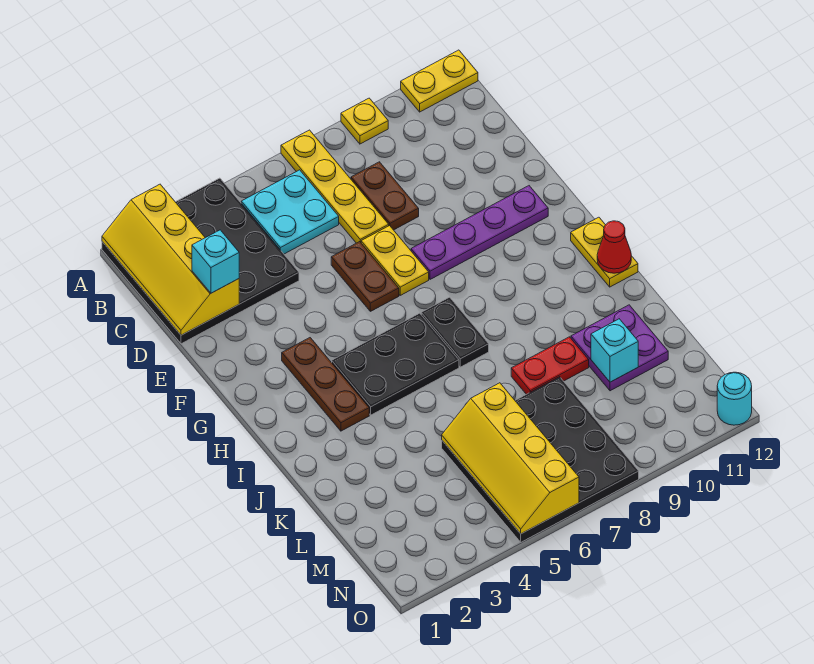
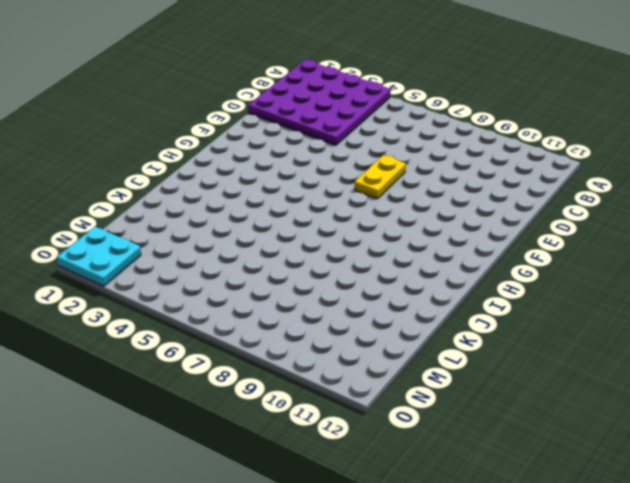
purple plate A1:D4 level 1 -> black plate A1:D4 level 1
cyan plate N1:O2 level 1 -> cyan plate B5:C6 level 1
none -> yellow plate A7:D7 level 1
none -> yellow plate A9 level 1
none -> yellow plate A11:A12 level 1

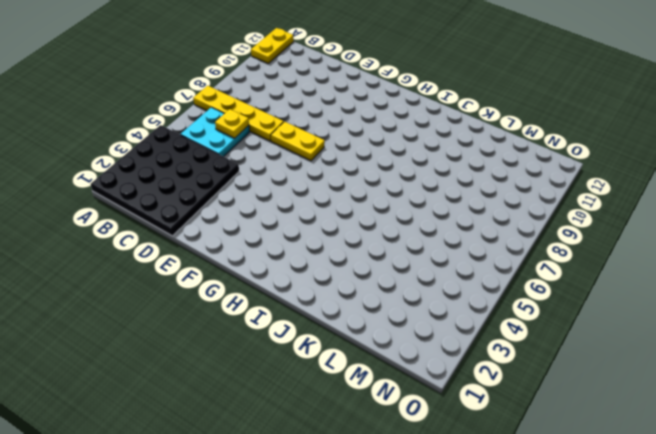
yellow plate C6 level 2 -> yellow plate A9 level 1
none -> brown plate C8:D8 level 1
none -> brown plate E6:F6 level 1
none -> purple plate F8:F11 level 1

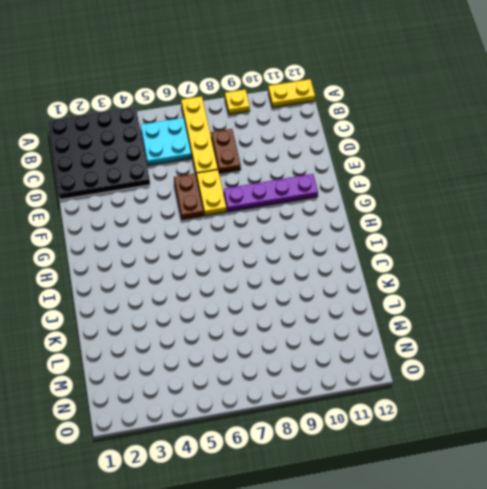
none -> brown plate G3:I3 level 1
none -> black plate H4:I6 level 1
none -> black plate H7:I7 level 1

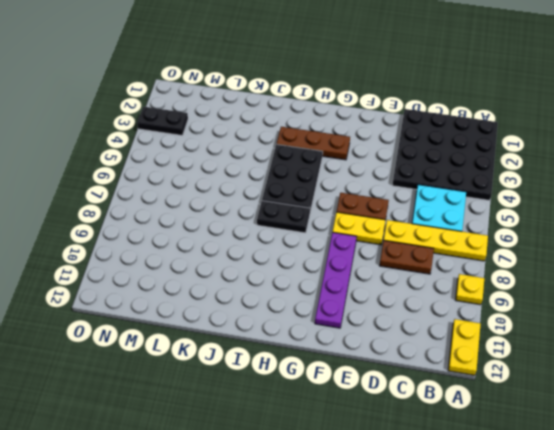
black plate N3:O3 level 1 -> none
none -> yellow plate H12:I12 level 1
none -> red plate K8:K9 level 1
none -> purple plate K10:L11 level 1

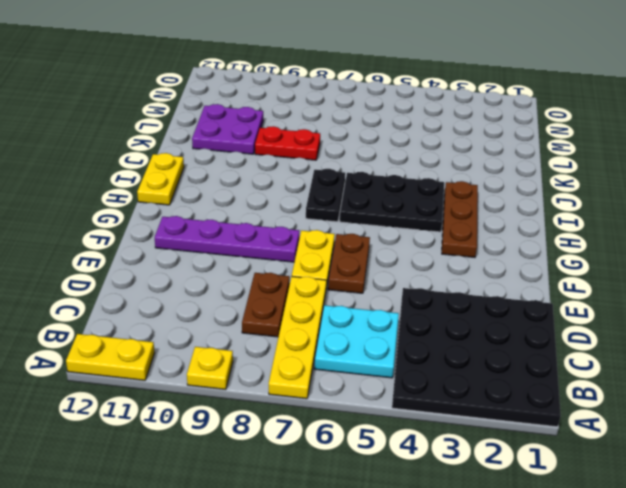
none -> black plate L5:O8 level 1
none -> cyan round brick O12 level 1
none -> yellow slope A1:D2 level 2 top 2

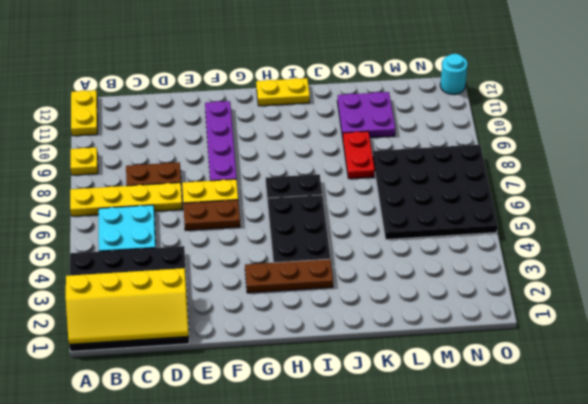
none -> red cone I12 level 2
none -> yellow slope L5:O6 level 2 top 6
none -> cyan brick L10 level 2

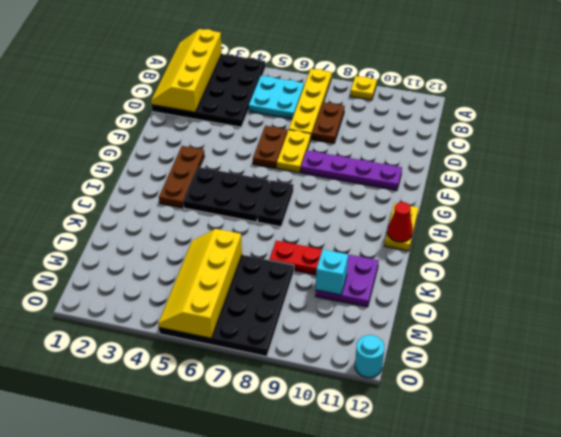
none -> yellow plate A11:A12 level 1
none -> cyan brick D2 level 3

